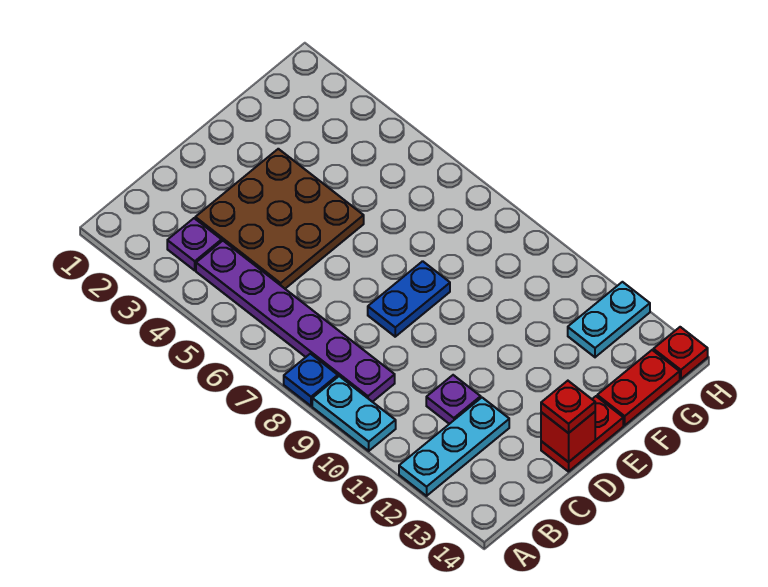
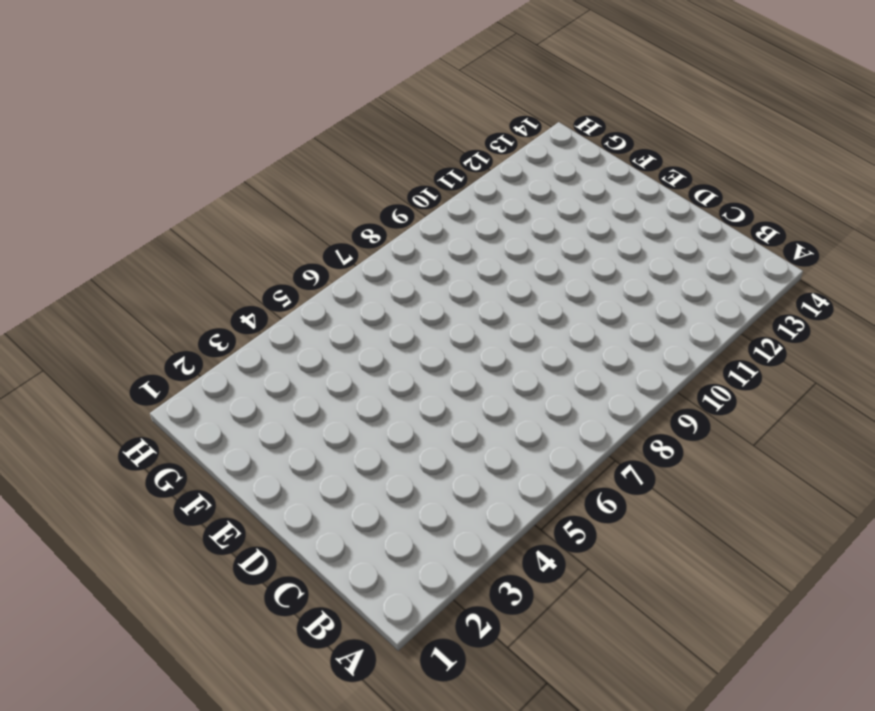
none -> blue plate A8 level 1
none -> cyan plate A9:A10 level 1
none -> cyan plate A12:C12 level 1

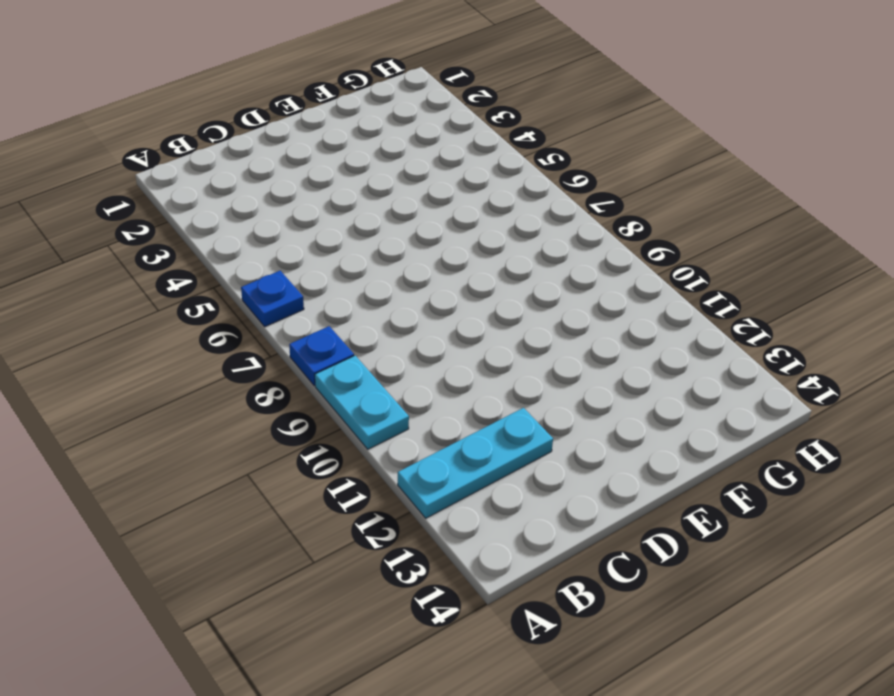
blue plate A6 level 1 -> none
none -> purple plate B3 level 1
none -> purple plate B4:B9 level 1
none -> brown plate C3:E5 level 1

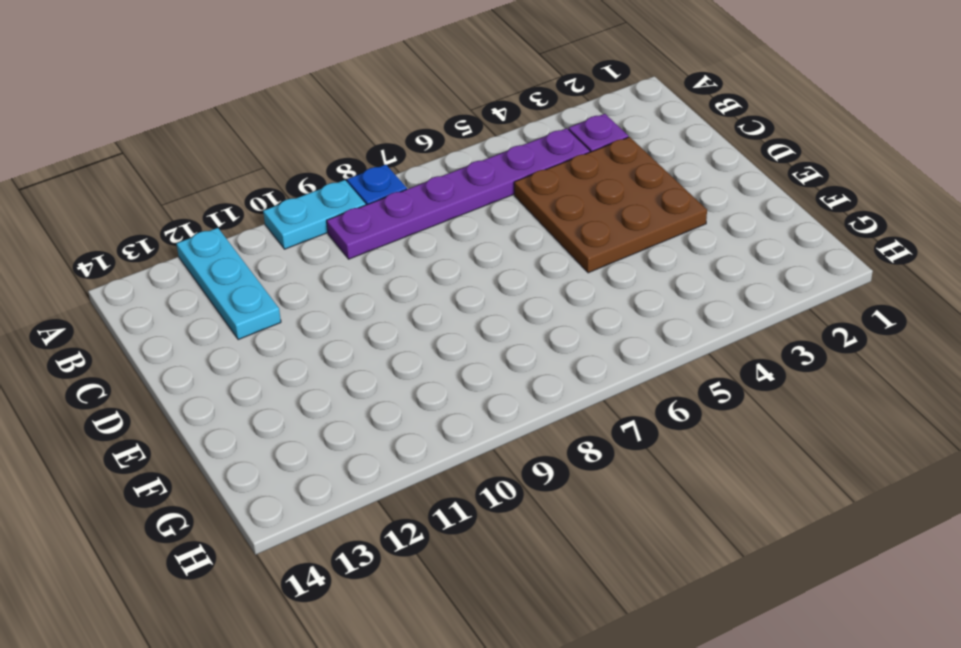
none -> purple plate C11 level 1
none -> blue plate D8:E8 level 1
none -> red plate D14:E14 level 1

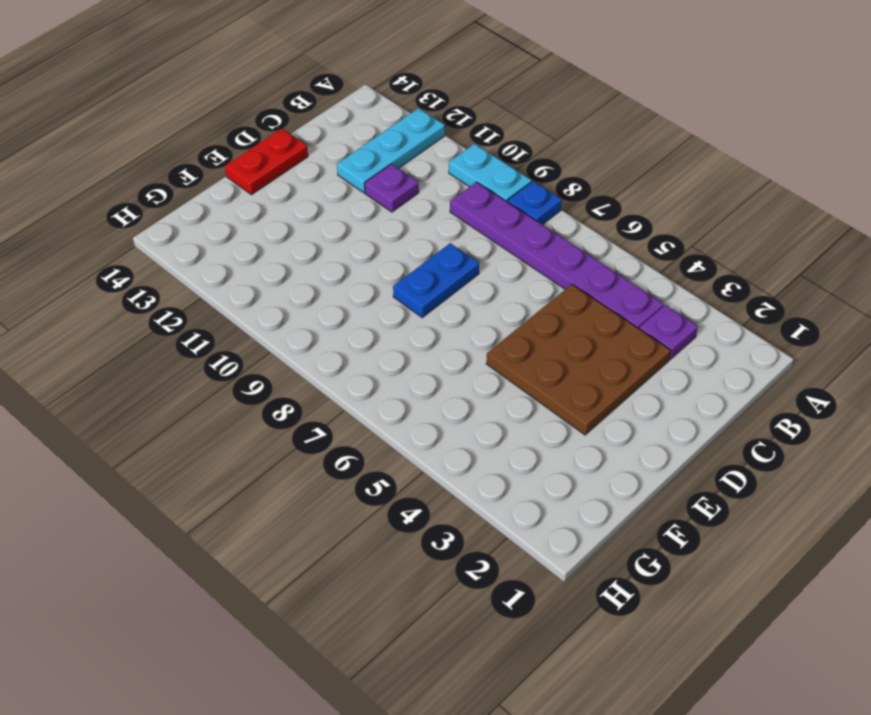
none -> red plate F14:G14 level 1
none -> cyan plate G12:H12 level 1
none -> red plate H14 level 1

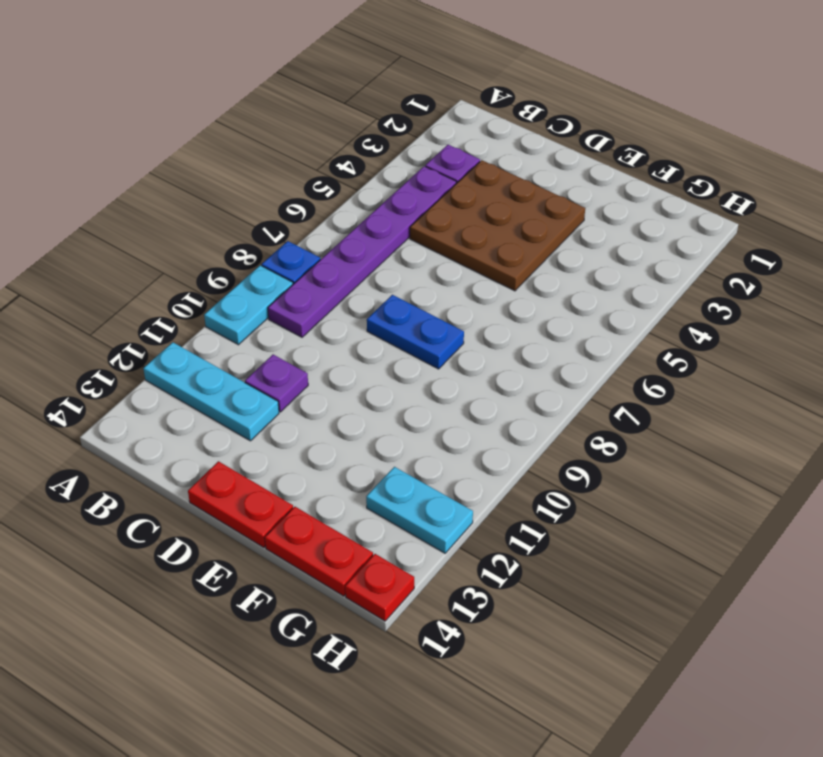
none -> red brick D14 level 2
none -> red plate D14 level 3

